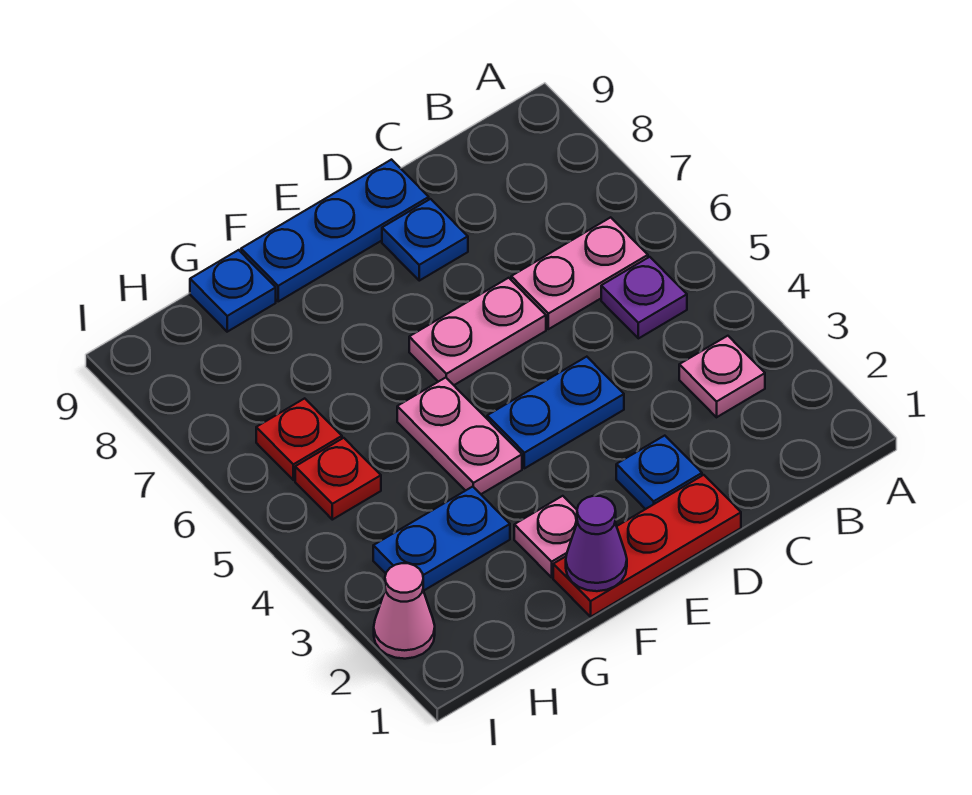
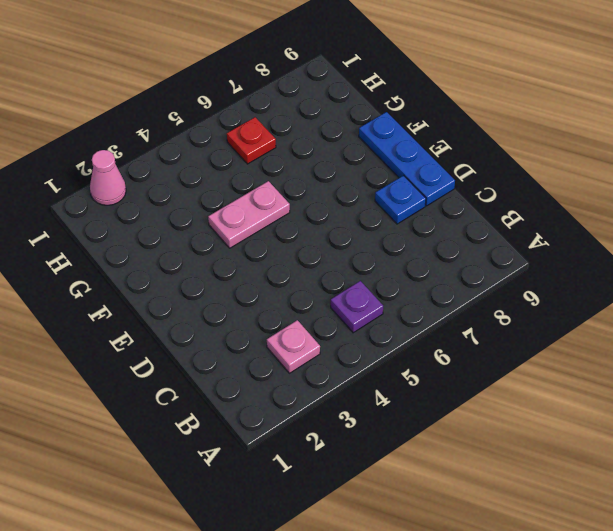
none -> pink plate B6:C6 level 1
none -> red plate D1:F1 level 1
none -> blue plate D2 level 1

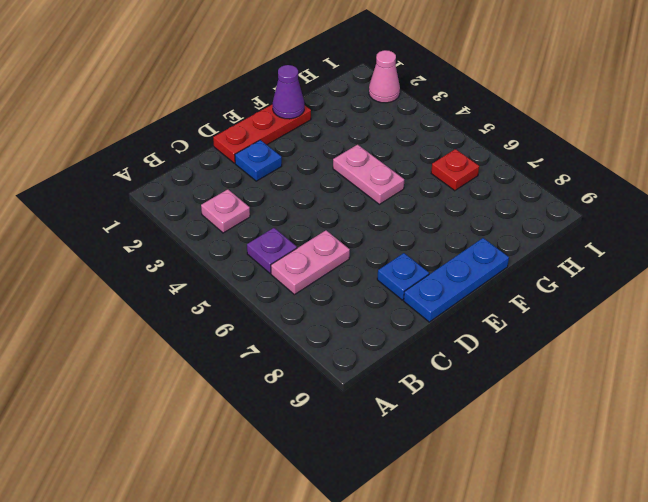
none -> blue plate D4:E4 level 1
none -> pink plate D6:E6 level 1
none -> pink plate F2 level 1

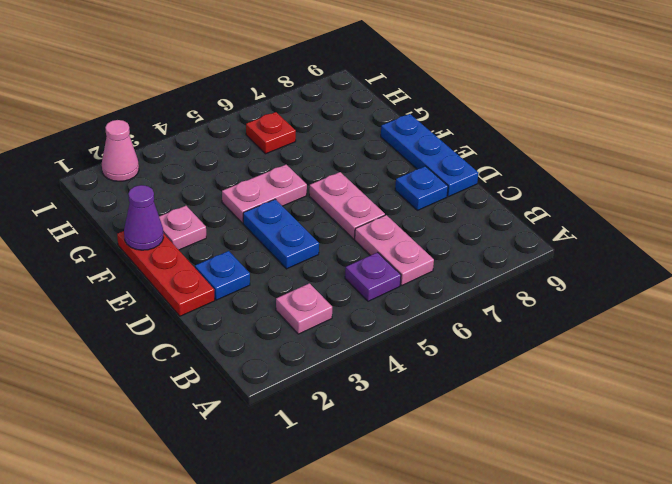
none -> blue plate G3:H3 level 1
none -> blue plate G9 level 1
none -> red plate H5 level 1

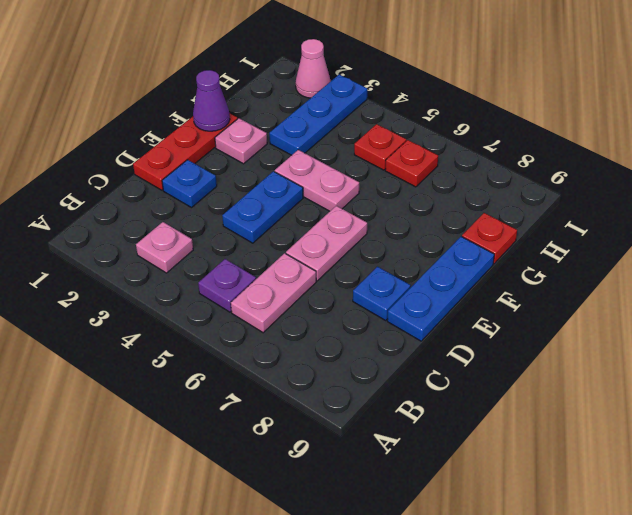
blue plate G3:I3 level 1 -> blue plate G3:H3 level 1
red plate G9 level 1 -> blue plate G9 level 1

